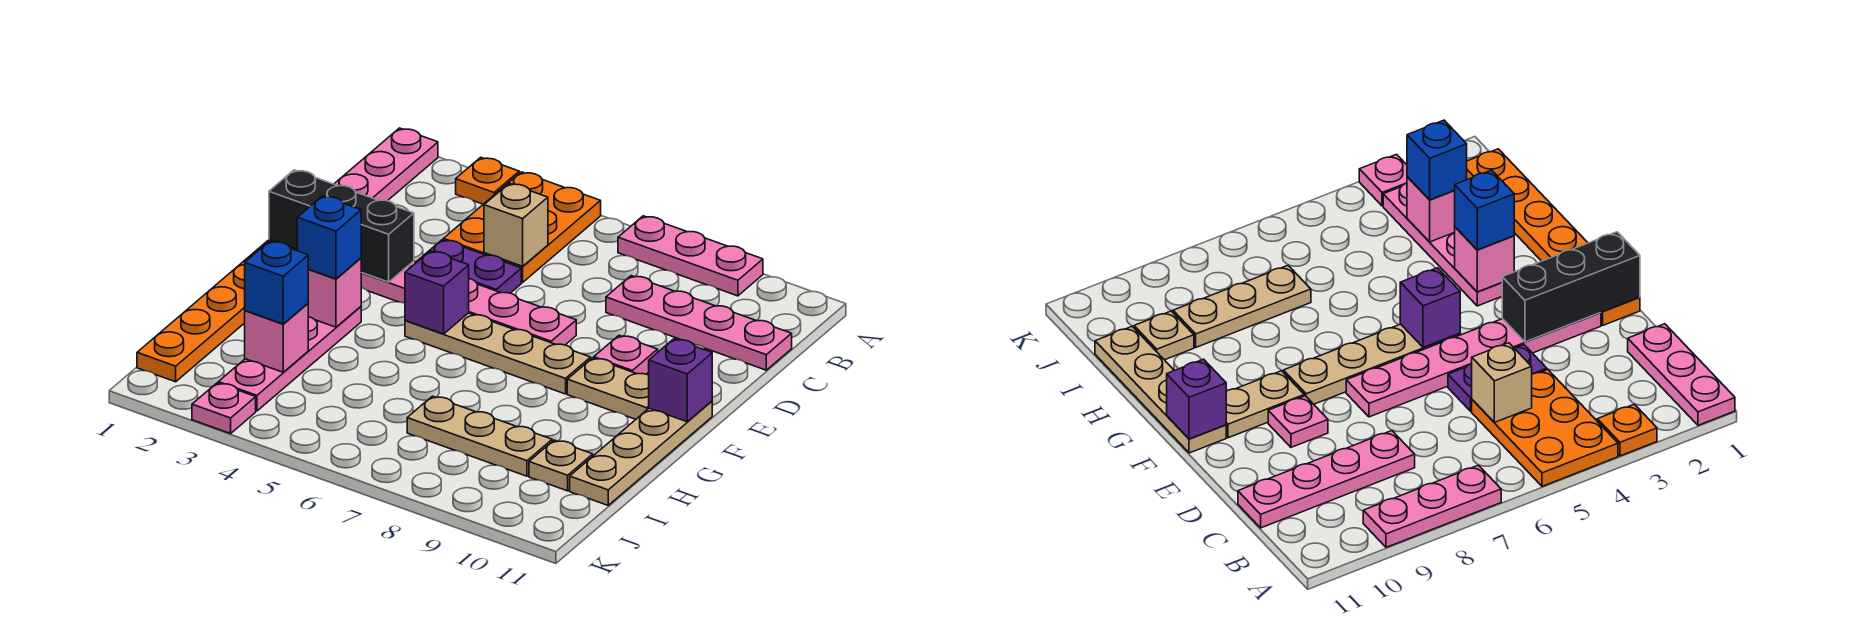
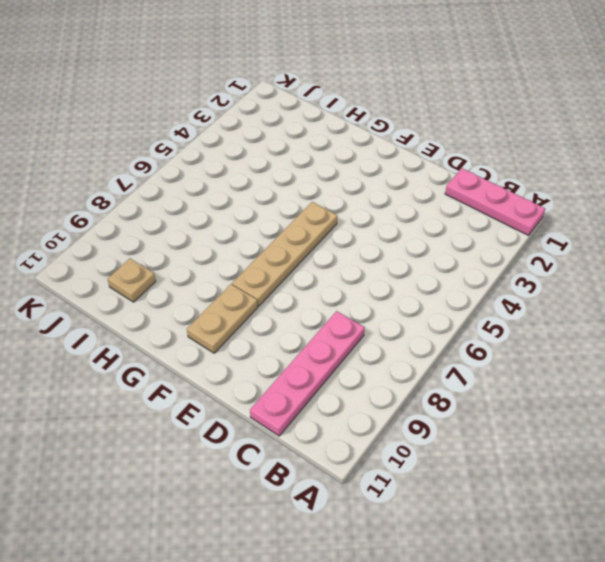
none -> orange plate A3 level 1
none -> orange plate A4:C5 level 1
none -> pink plate A7:A9 level 1

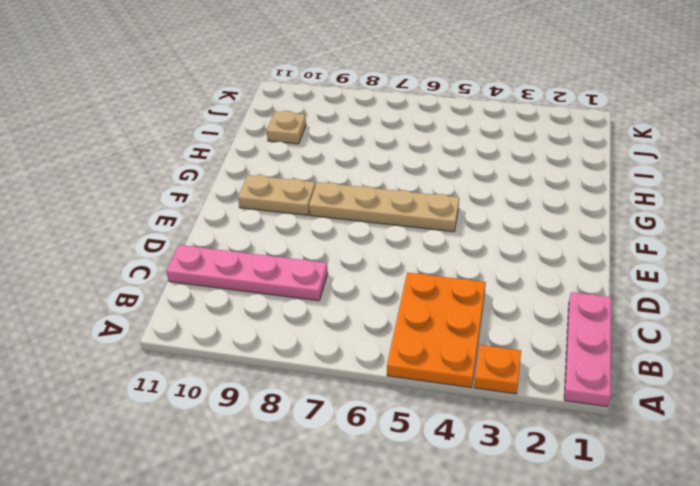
none -> pink plate A7:A9 level 1
none -> purple plate D4:D5 level 1
none -> orange plate E1:J1 level 1

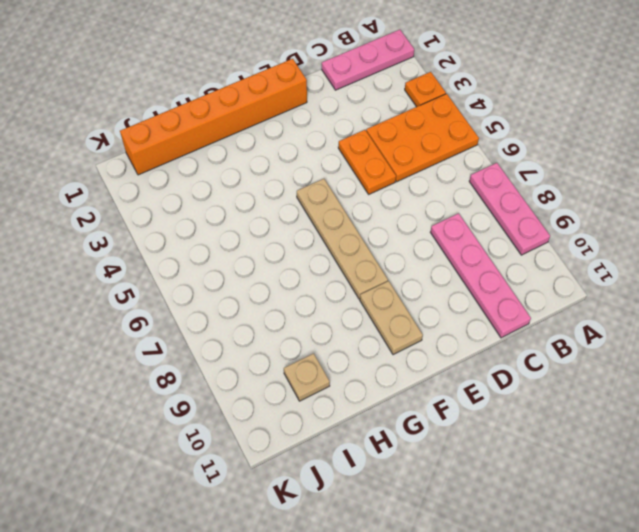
orange plate D4:D5 level 1 -> purple plate D4:D5 level 1
orange brick E1:J1 level 1 -> orange plate E1:J1 level 1
none -> pink plate E2:E7 level 1
none -> pink plate E9 level 1
none -> tan plate F11:I11 level 1

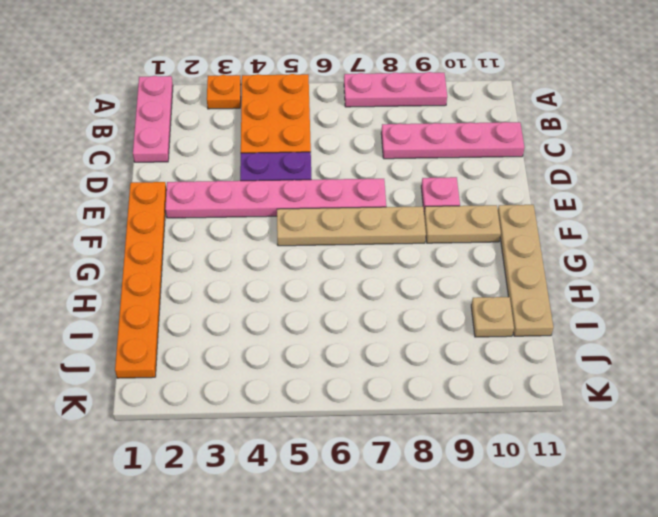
none -> pink plate G3:J3 level 1
none -> tan plate I7:I9 level 1
none -> pink plate K3 level 1

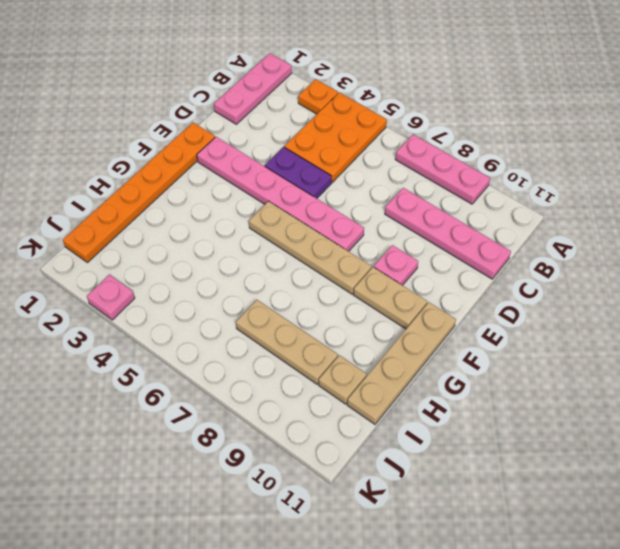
none -> pink plate G3:J3 level 1
none -> tan brick C5 level 2
none -> black brick E1:E3 level 2

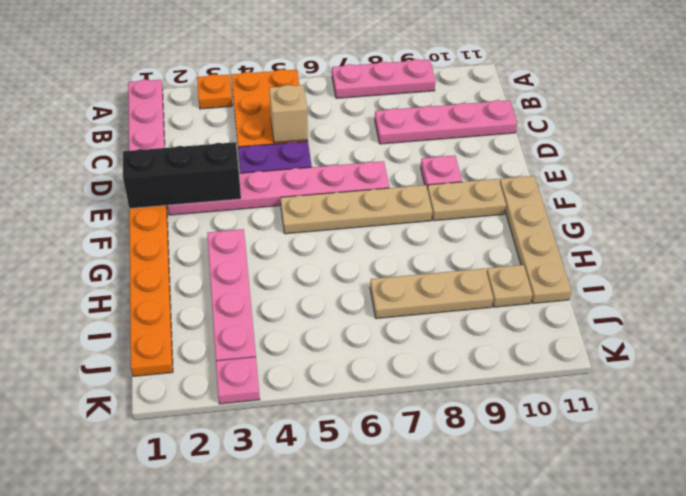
none -> purple brick F5 level 2
none -> purple brick F11 level 2
none -> pink brick G3 level 2

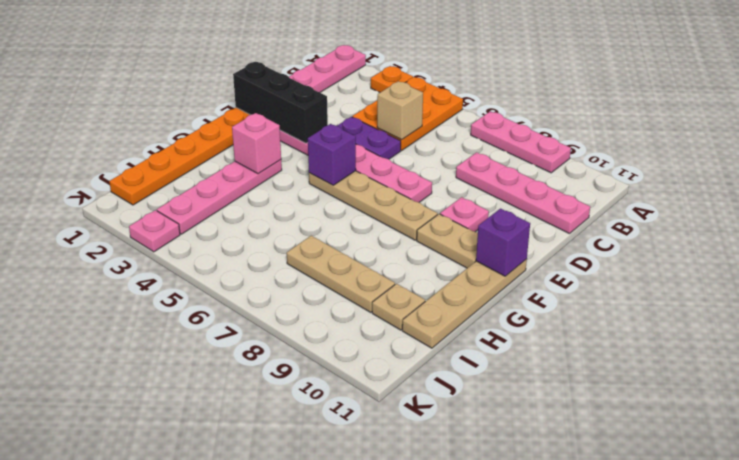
none -> pink brick I3 level 2
none -> blue brick G3 level 3
none -> blue brick I3 level 3

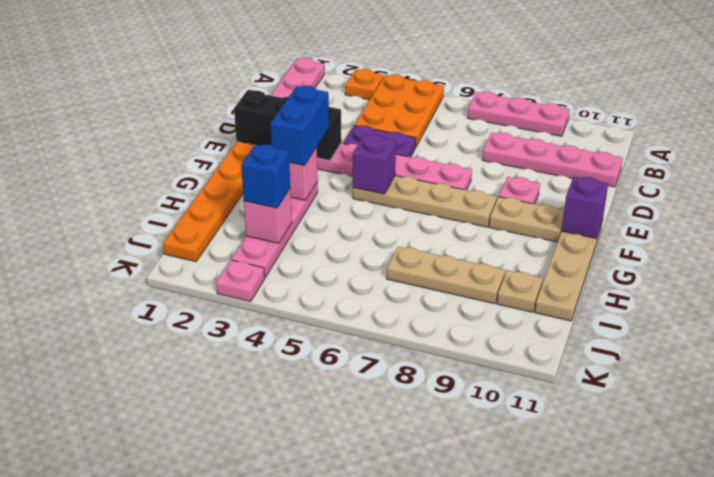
blue brick F3:G3 level 3 -> blue brick G3 level 3
none -> tan brick C5 level 2

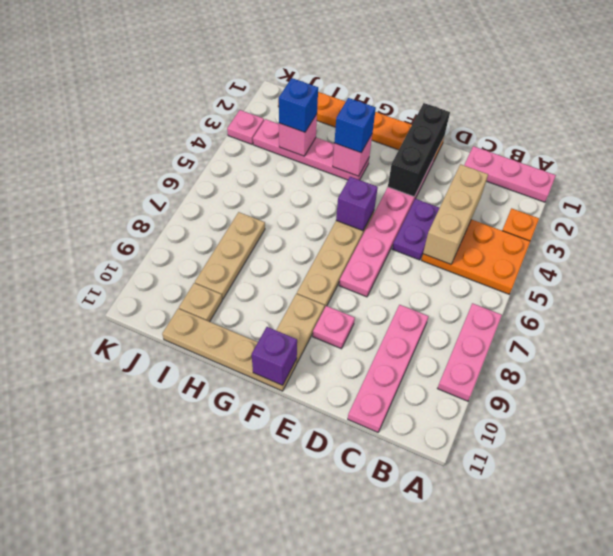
tan brick C3:C5 level 2 -> tan brick C5 level 2

